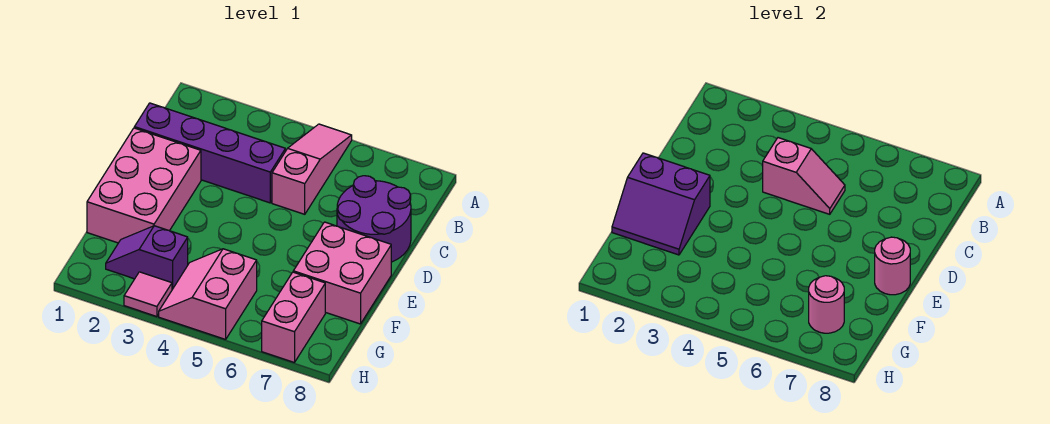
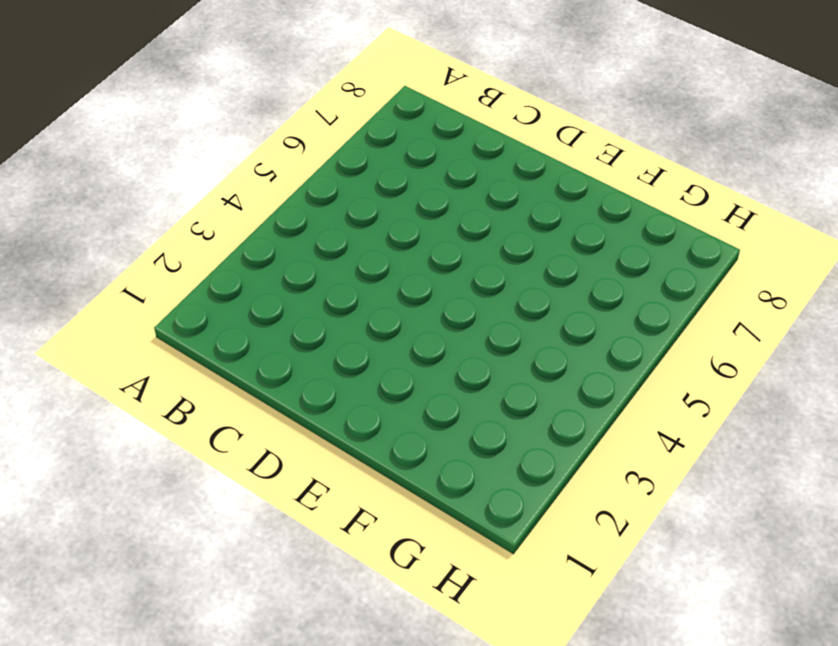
none -> pink slope A5:C5 level 1 top C
none -> purple brick C1:C4 level 1
none -> purple round brick C7:D8 level 1

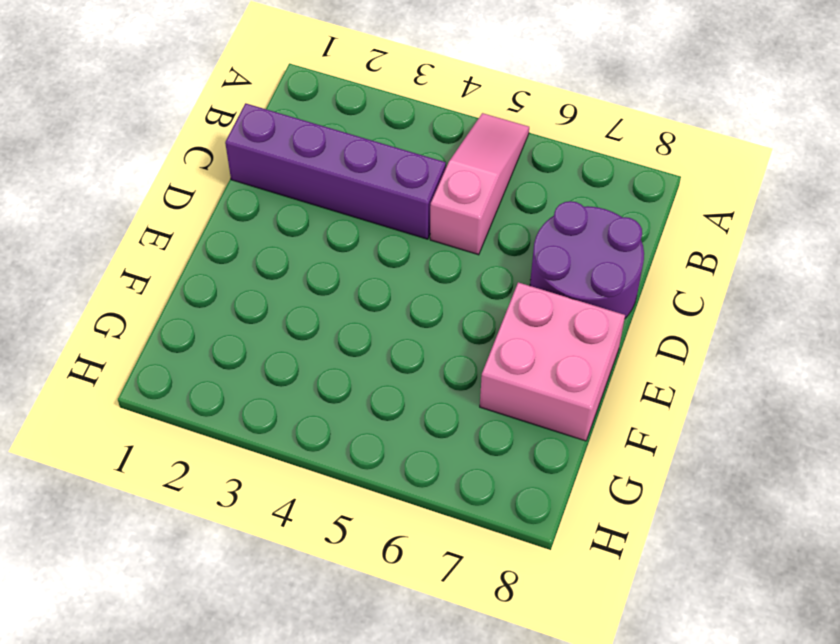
none -> pink brick D1:F2 level 1
none -> purple slope G2:G3 level 1 top 3
none -> pink slope G4:H5 level 1 top 5

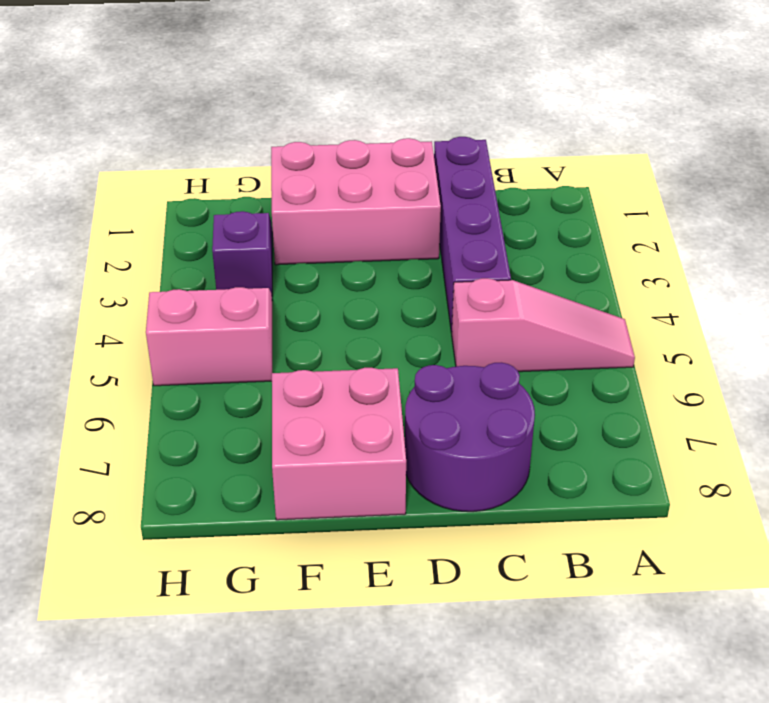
none -> pink brick G7:H7 level 1
none -> pink tile H3 level 1
none -> pink slope C4:C5 level 2 top 4

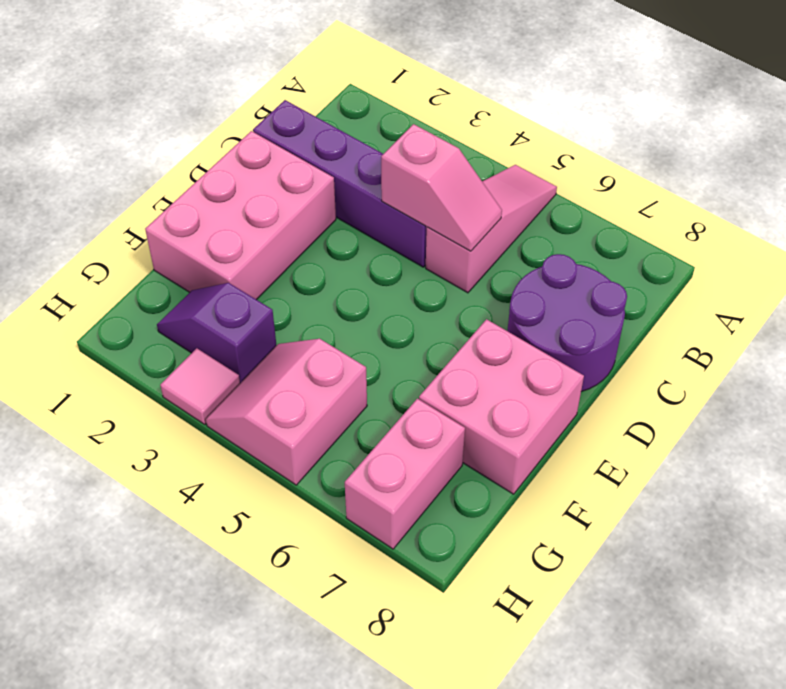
none -> purple slope E1:F2 level 2 top E
none -> pink round brick E8 level 2
none -> pink round brick G7 level 2

